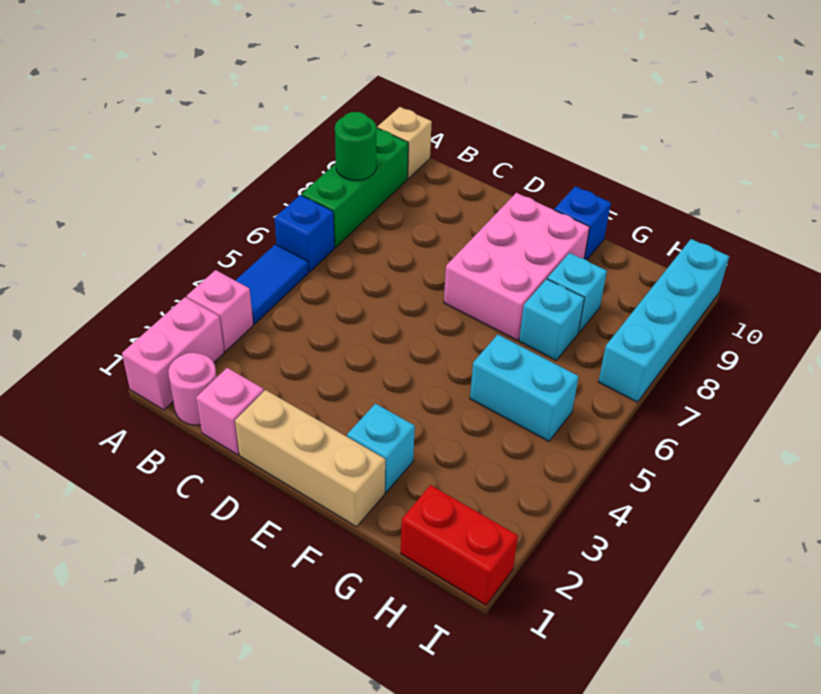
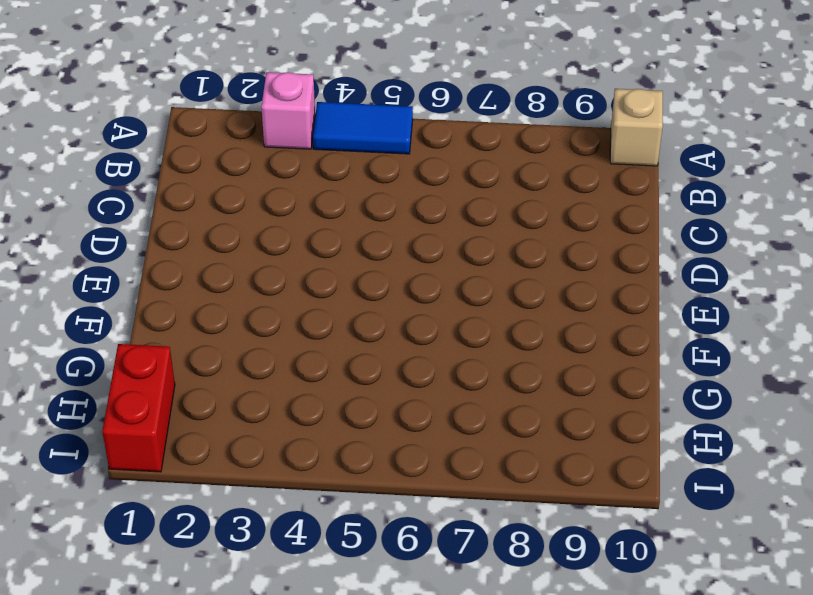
none -> pink brick A1:A2 level 1
none -> blue brick A6 level 1
none -> green brick A7:A9 level 1

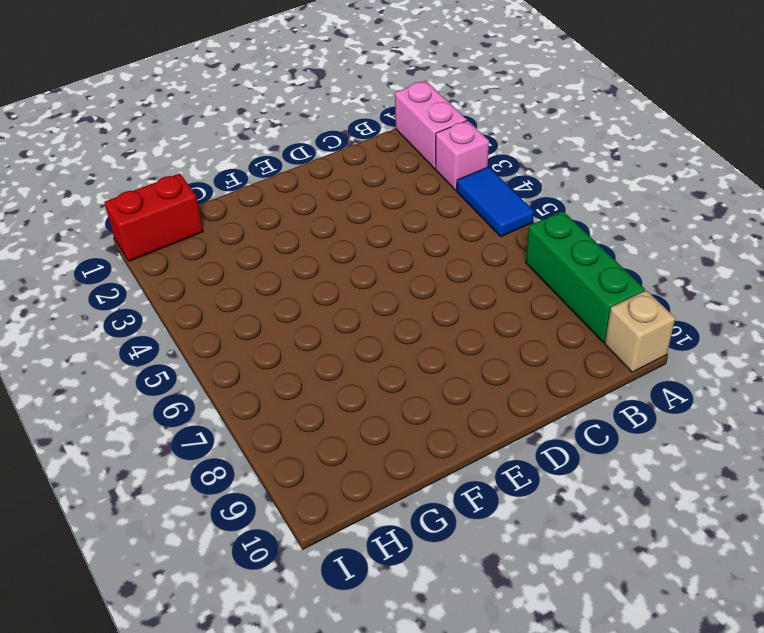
none -> blue brick A6 level 1
none -> pink round brick B1 level 1
none -> pink brick C1 level 1

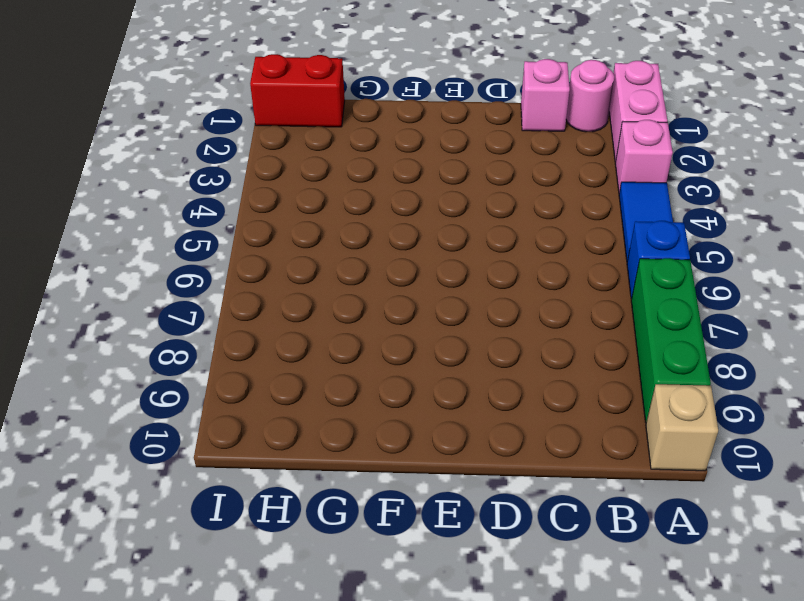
none -> tan brick D1:F1 level 1
none -> pink brick E7:F9 level 1
none -> cyan brick F2 level 1

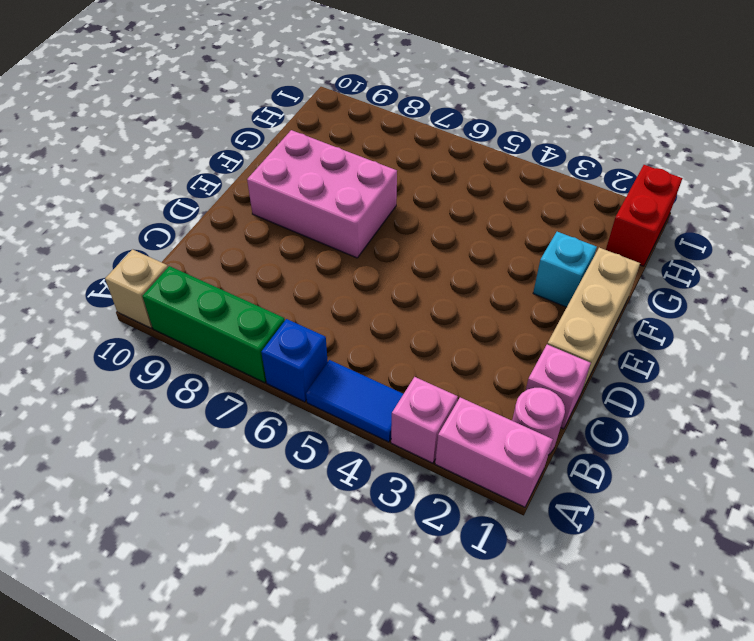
none -> blue brick F10 level 1
none -> cyan brick G5:H5 level 1
none -> cyan brick G7 level 1

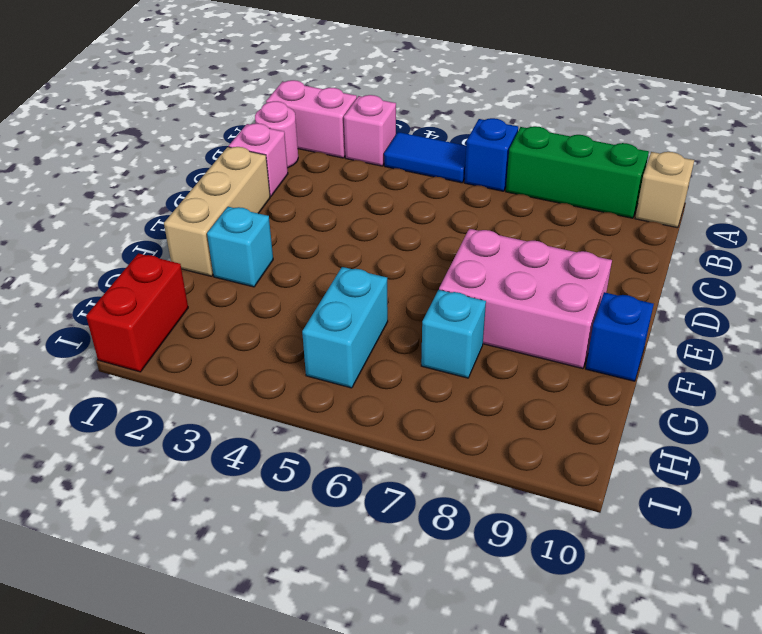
none -> cyan brick G8 level 1
none -> cyan brick I7:I10 level 1
none -> green round brick A8 level 2

